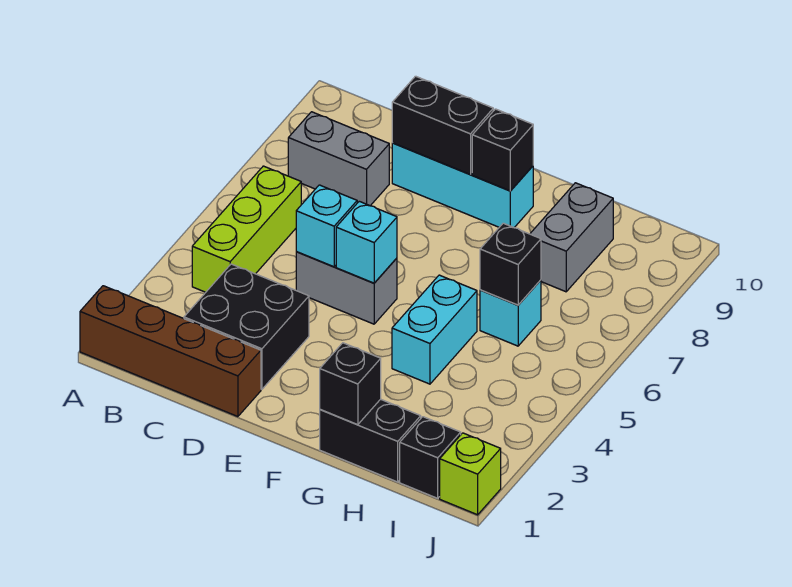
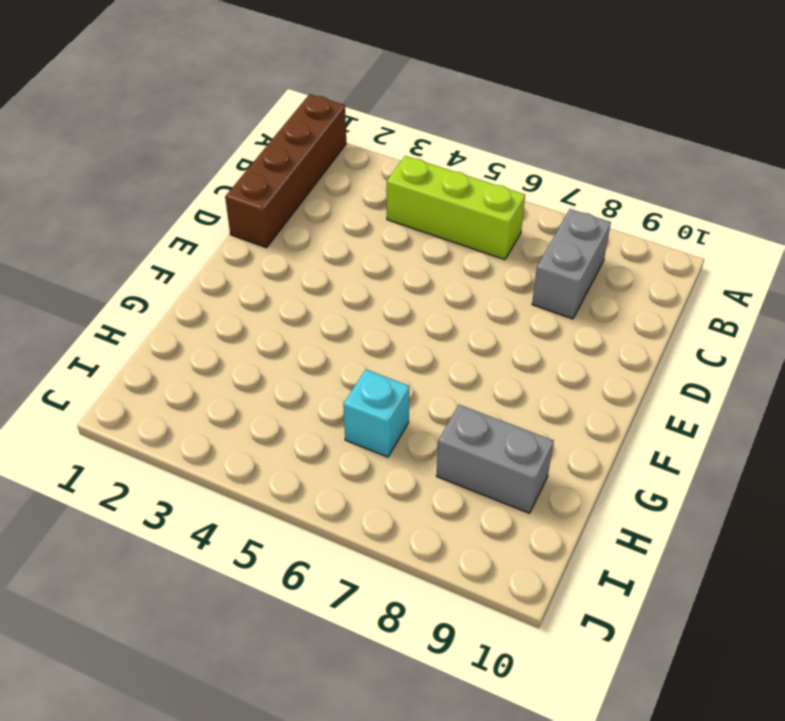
none -> black brick C2:D3 level 1
none -> grey brick D5:E5 level 1
none -> cyan brick D9:F9 level 1

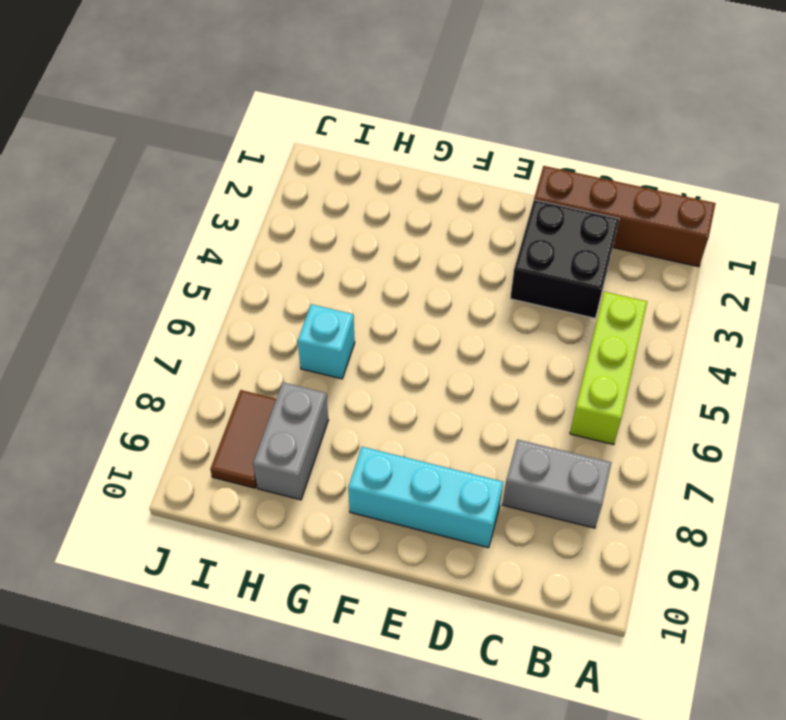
brown tile I8:I9 level 1 -> none
none -> grey brick D5:E5 level 1
none -> black brick G1:H1 level 1
none -> cyan brick G4:G5 level 1

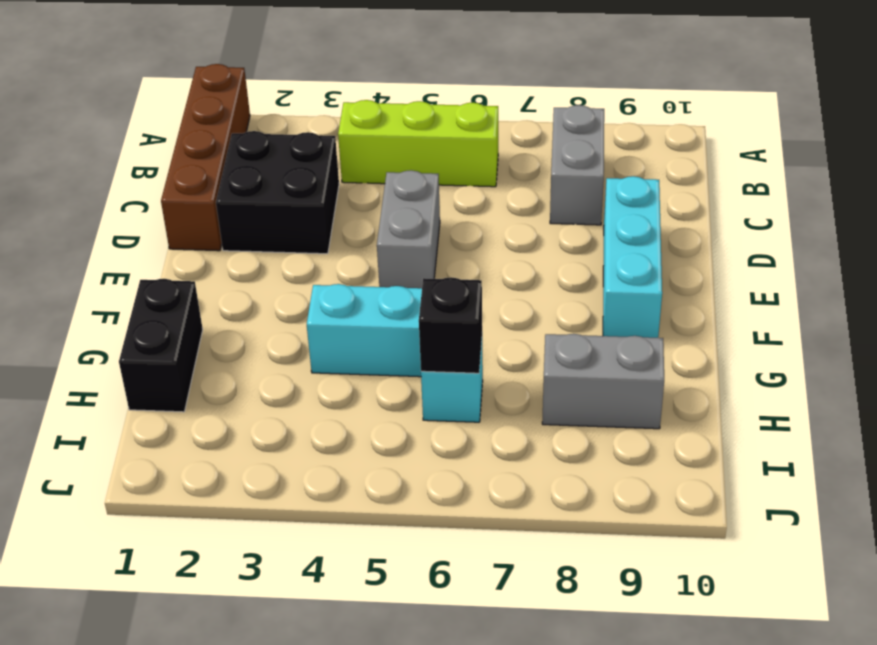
none -> black brick I1 level 1
none -> lime brick J1 level 1
none -> cyan brick D5 level 2

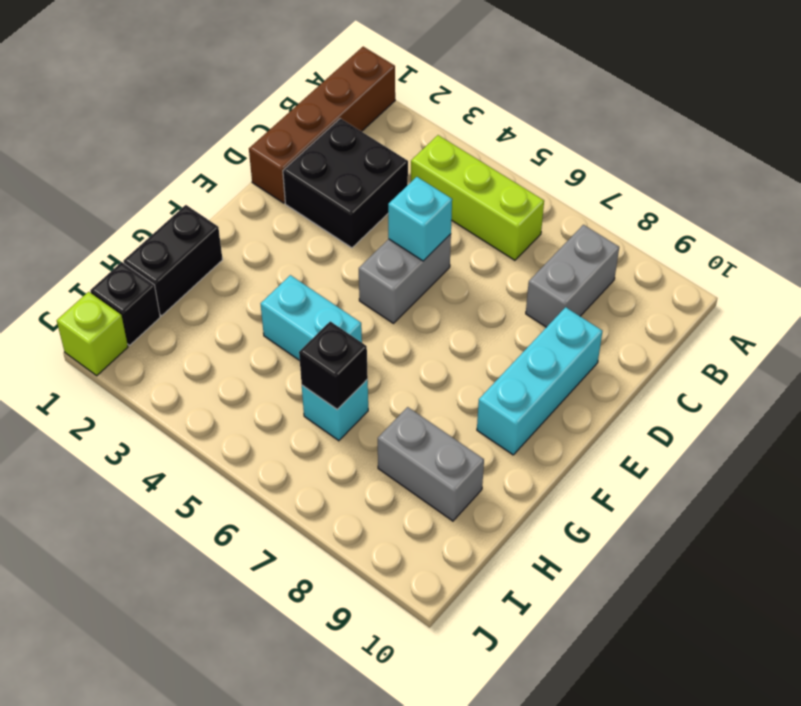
none -> black brick D9:E9 level 2
none -> cyan brick E5 level 2
none -> black brick F9 level 2

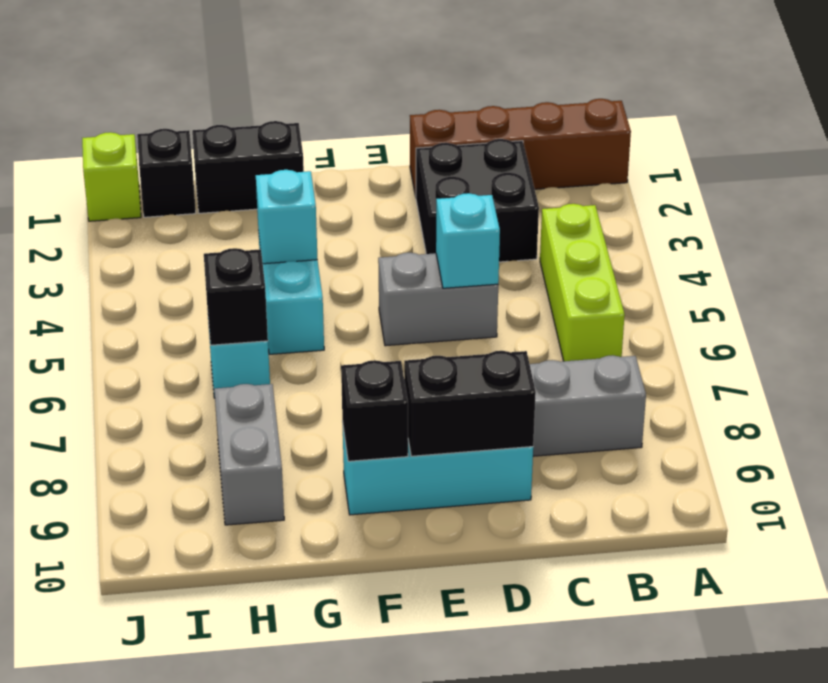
cyan brick G4 level 2 -> cyan brick E5 level 2
none -> black brick G1 level 2

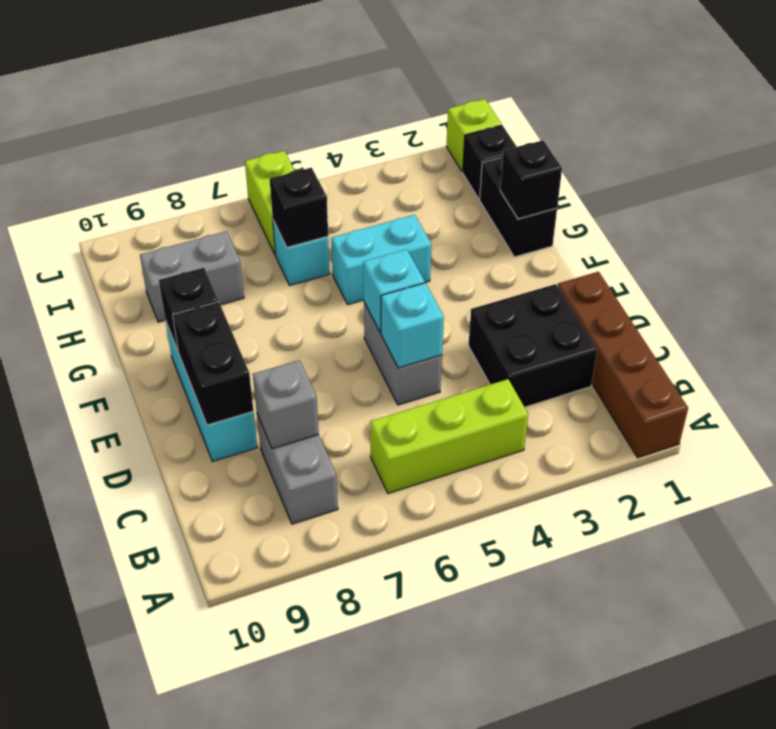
grey brick C8 level 2 -> none
lime brick I6:J6 level 1 -> none

